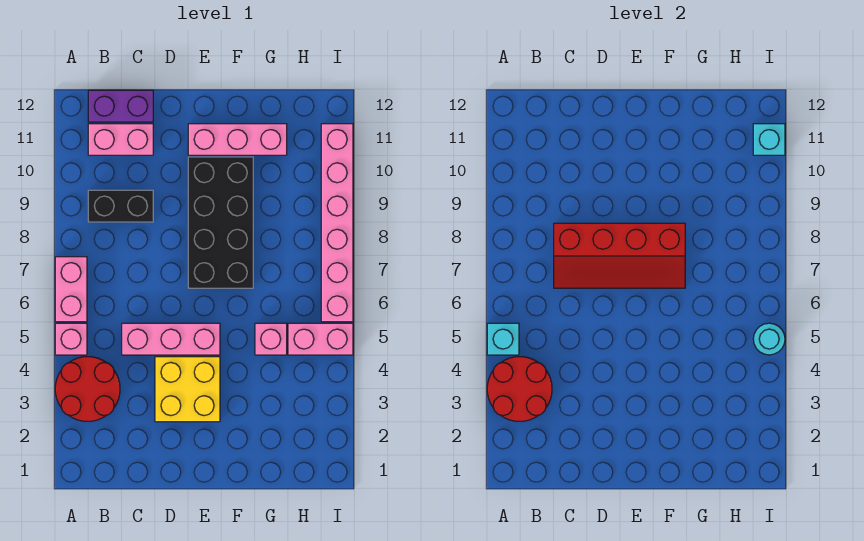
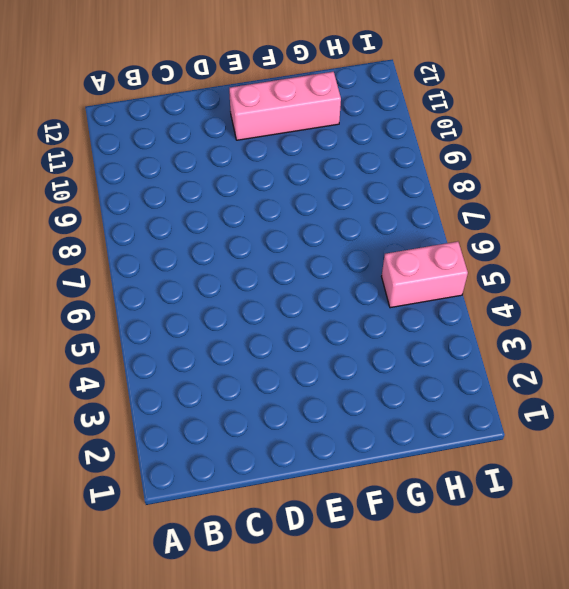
none -> red round brick A3:B4 level 1
none -> pink brick A5 level 1
none -> pink brick A6:A7 level 1

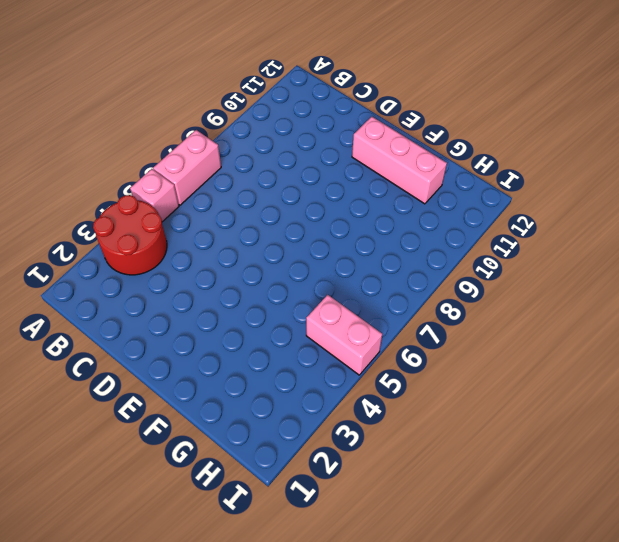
none -> black brick B9:C9 level 1
none -> pink brick B11:C11 level 1
none -> purple brick B12:C12 level 1

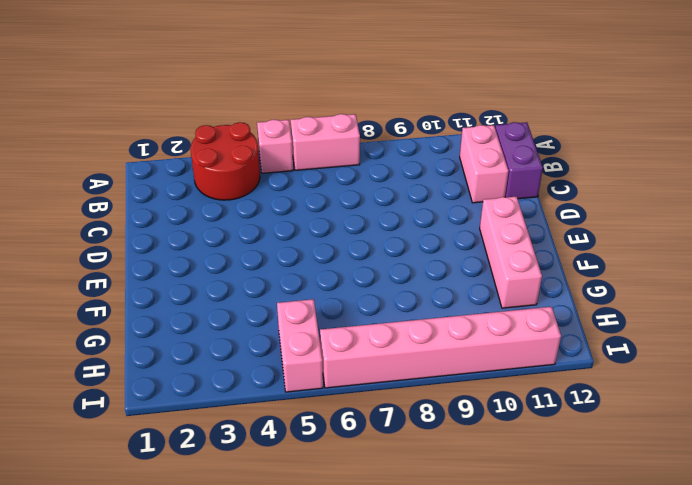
none -> black brick B9:C9 level 1
none -> pink brick C5:E5 level 1
none -> yellow brick D3:E4 level 1

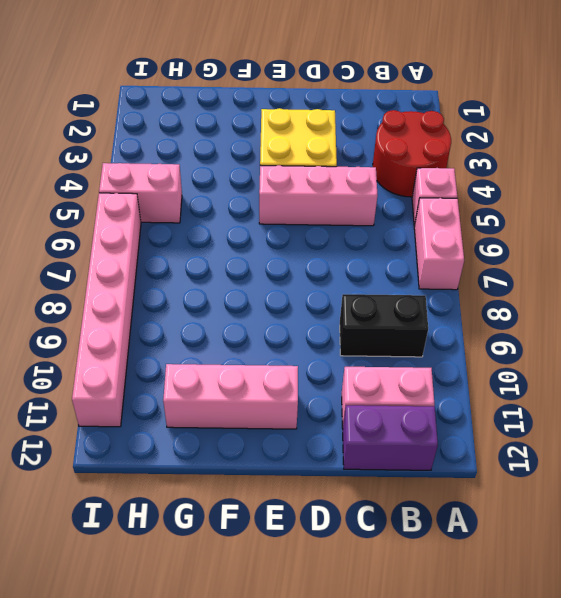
none -> black brick E7:F10 level 1
none -> pink brick G5 level 1
none -> red round brick A3:B4 level 2

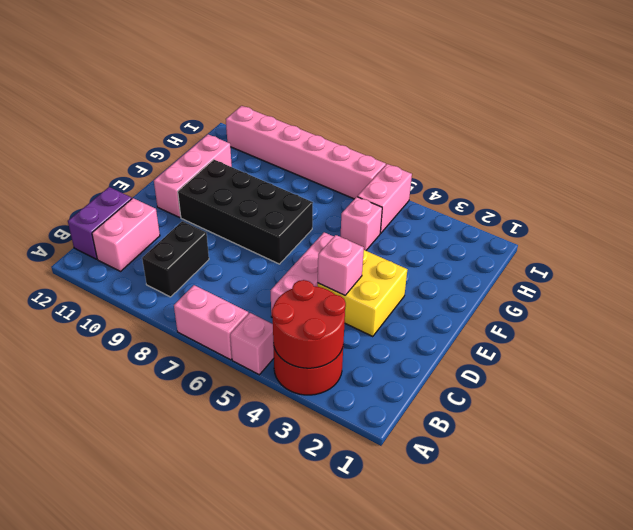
pink brick D4 level 2 -> none
none -> cyan brick A5 level 2
none -> red slope C7:F8 level 2 top 8
none -> cyan round brick I5 level 2

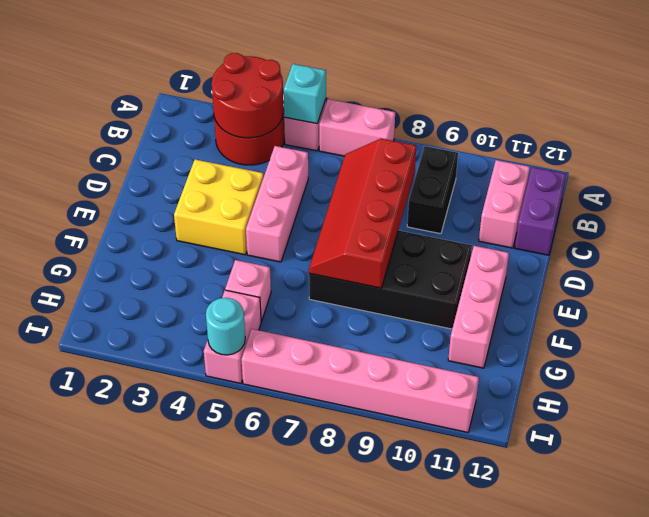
none -> cyan brick I11 level 2

